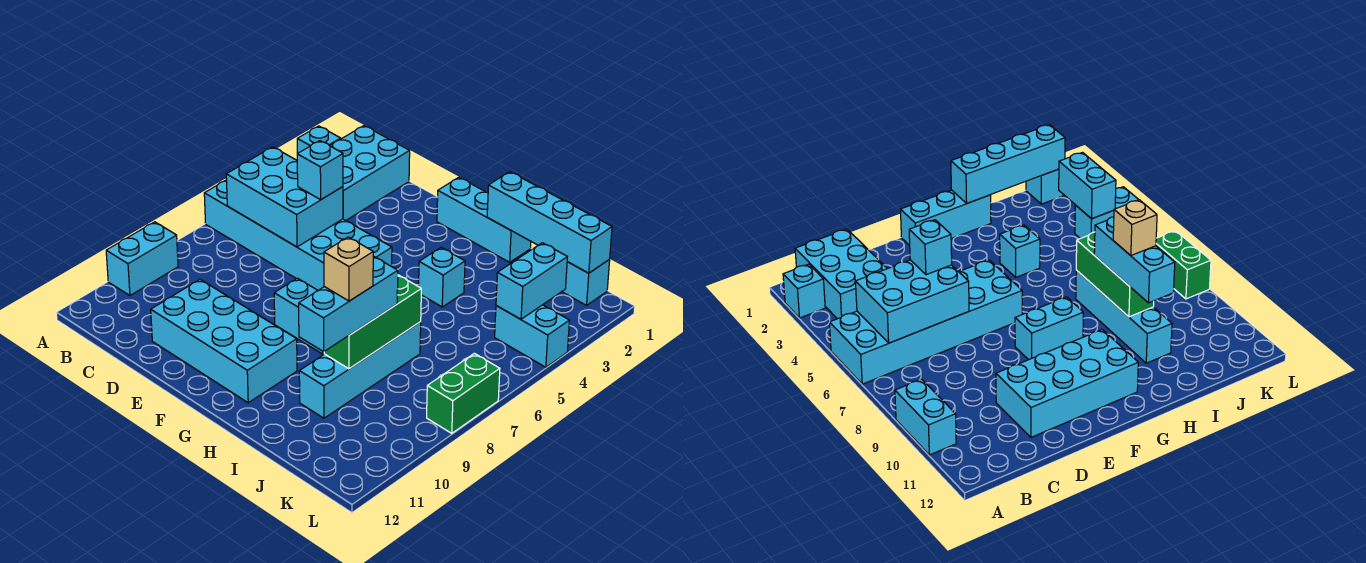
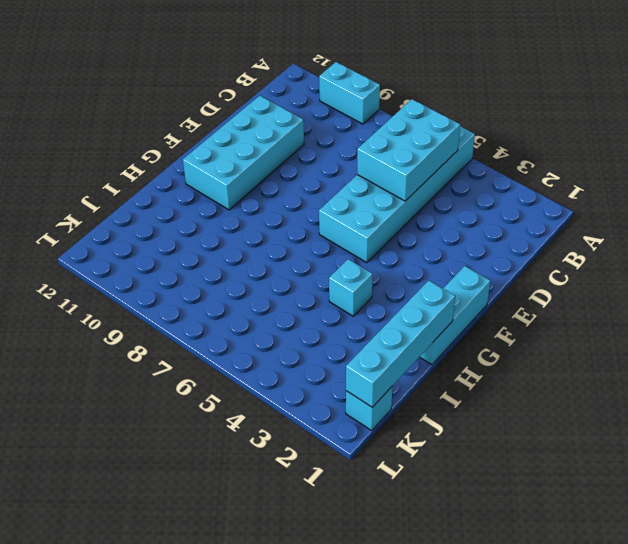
none -> cyan brick A2 level 1
none -> cyan brick B1:C3 level 1
none -> cyan brick F8:G8 level 1

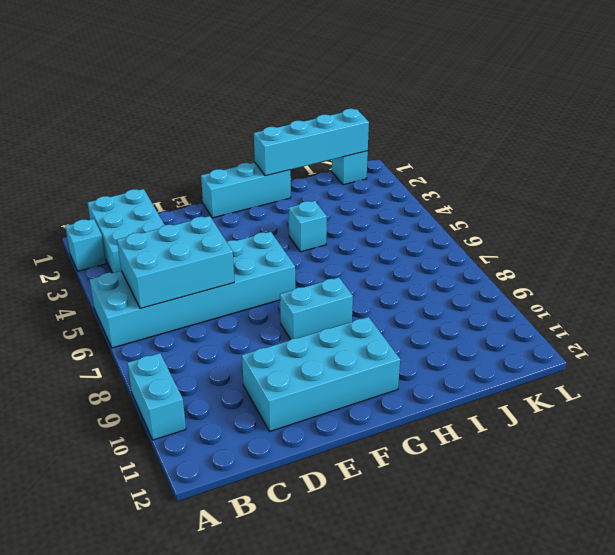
none -> cyan brick I7:I10 level 1
none -> cyan brick K4:L4 level 1
none -> green brick L7:L8 level 1

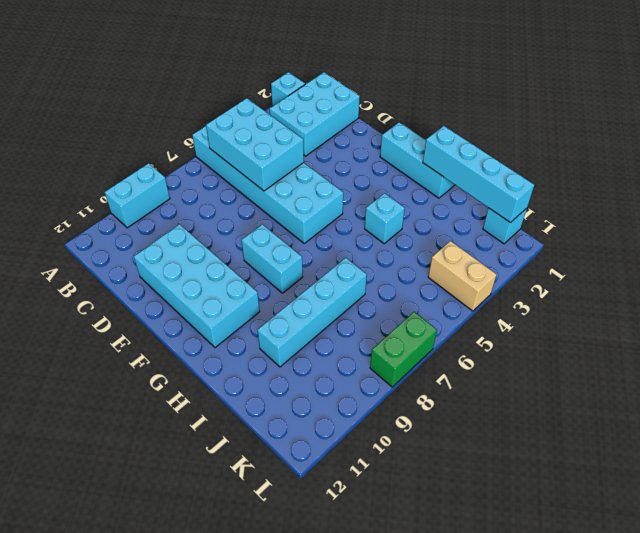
tan brick K4:L4 level 1 -> cyan brick K4:L4 level 1
none -> green brick I7:I9 level 2
none -> cyan brick K3:K4 level 2
none -> cyan brick D5 level 3

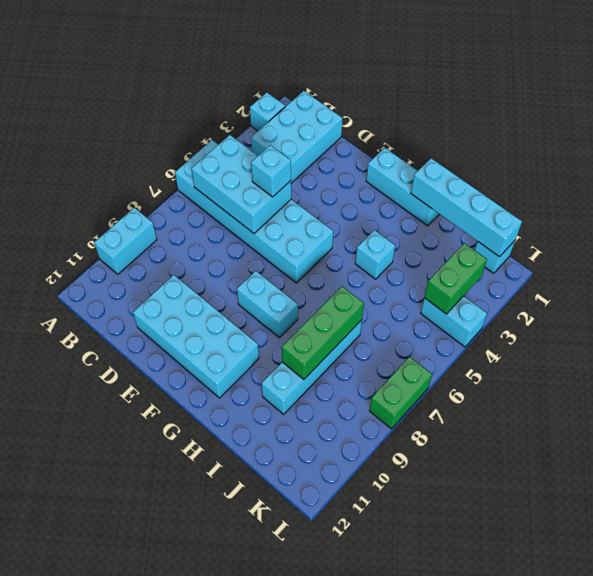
green brick K3:K4 level 2 -> cyan brick K3:K4 level 2
none -> cyan brick I8:I10 level 3
none -> tan brick I9 level 4

